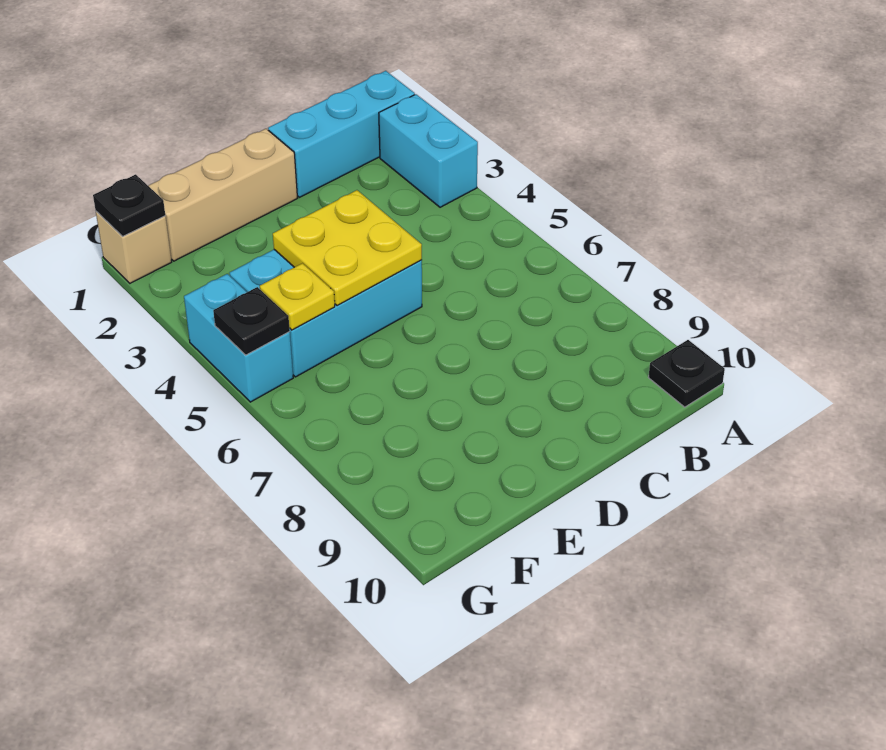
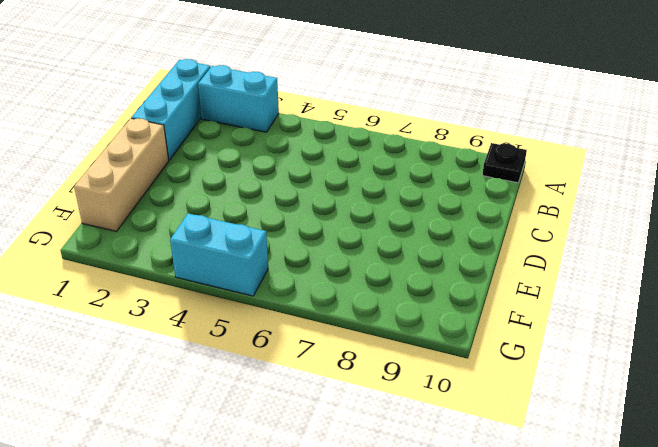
none -> cyan brick D4:F5 level 1
none -> tan brick G1 level 1

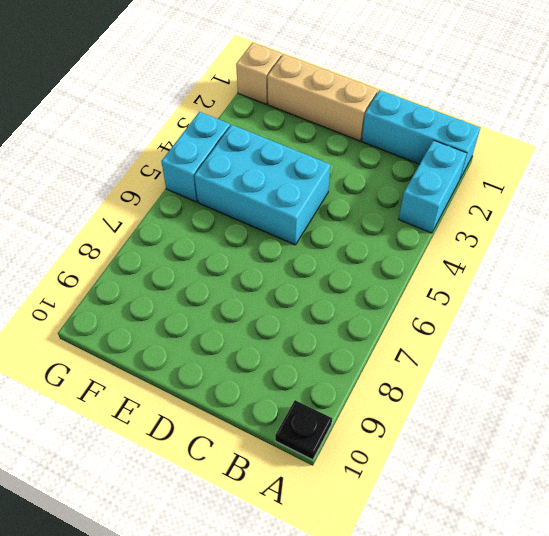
none -> yellow plate D4:E5 level 2
none -> yellow plate F5 level 2

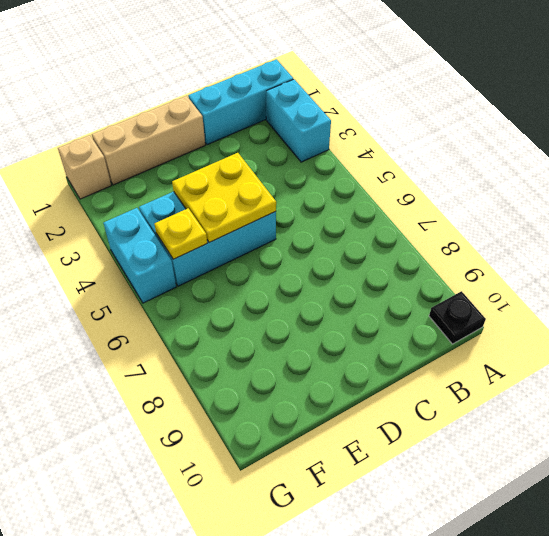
none -> black plate G1 level 2
none -> black plate G5 level 2

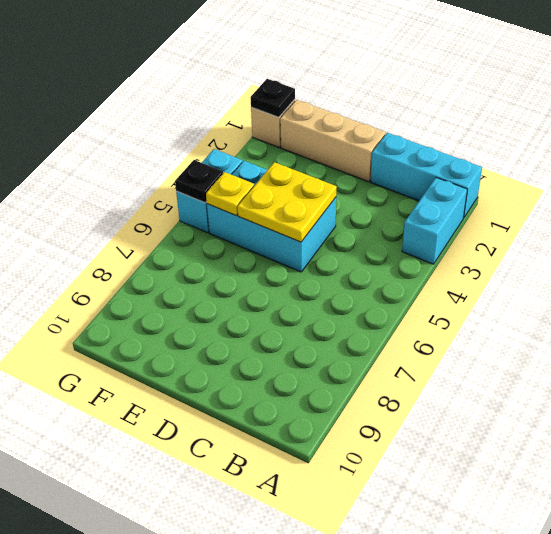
none -> black plate A10 level 1

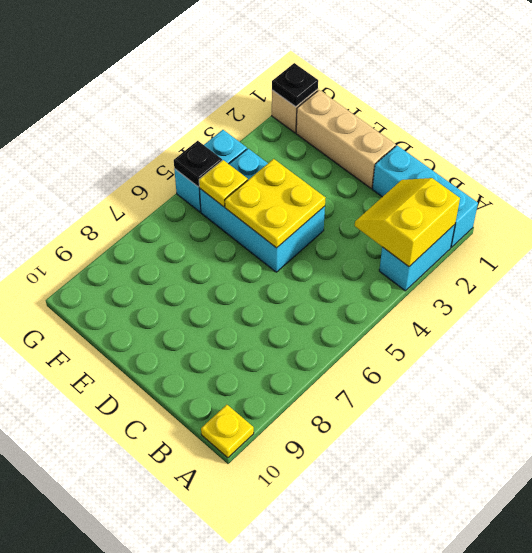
yellow slope A2:B3 level 2 top A -> none
yellow plate A10 level 1 -> black plate A10 level 1

